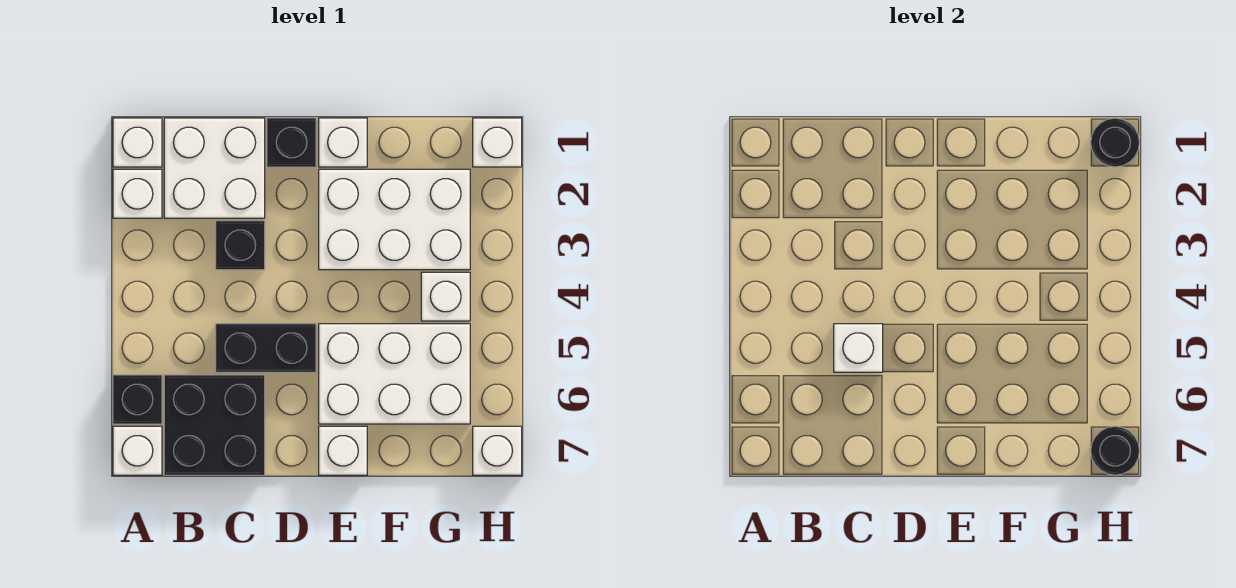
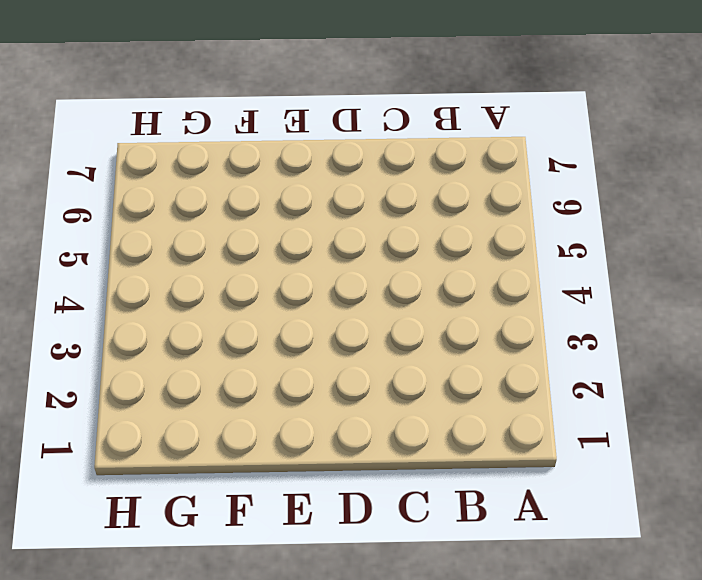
none -> white brick A1 level 1
none -> white brick A2 level 1
none -> black brick A6 level 1

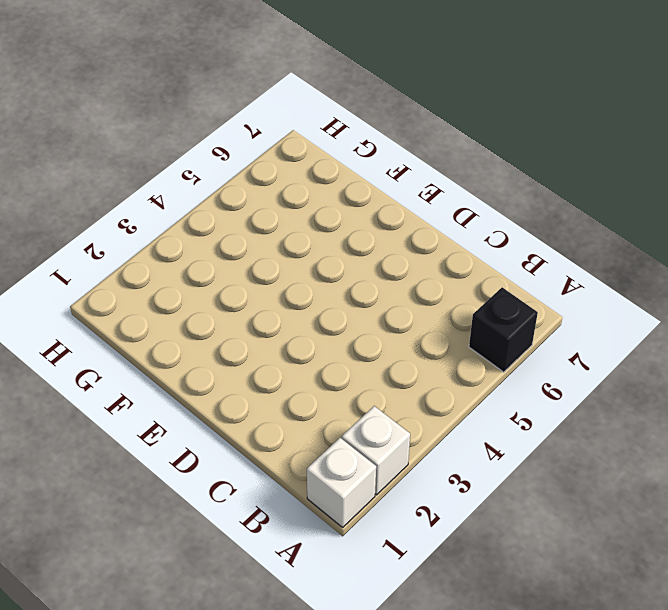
none -> white brick A7 level 1
none -> white brick B1:C2 level 1
none -> black brick B6:C7 level 1

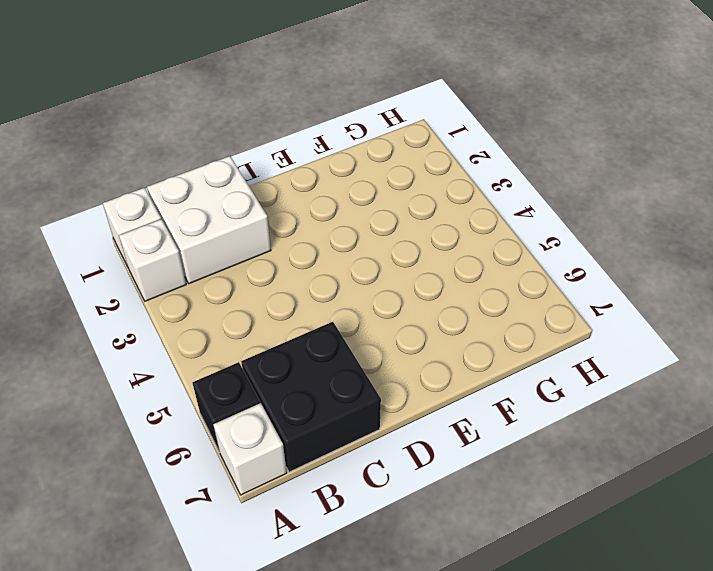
none -> black brick C3 level 1
none -> black brick C5:D5 level 1
none -> black brick D1 level 1

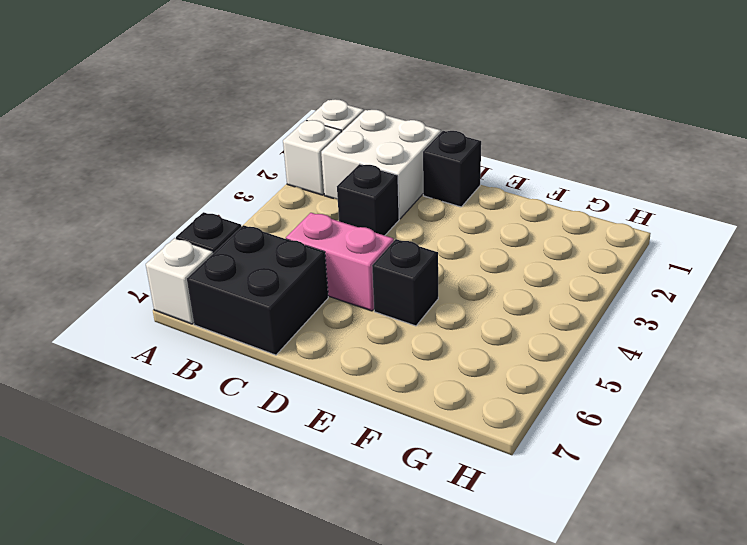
pink brick C5:D5 level 1 -> black brick C5:D5 level 1
black brick E5 level 1 -> white brick E5:G6 level 1
none -> white brick E1 level 1
none -> white brick E2:G3 level 1
none -> white brick E7 level 1

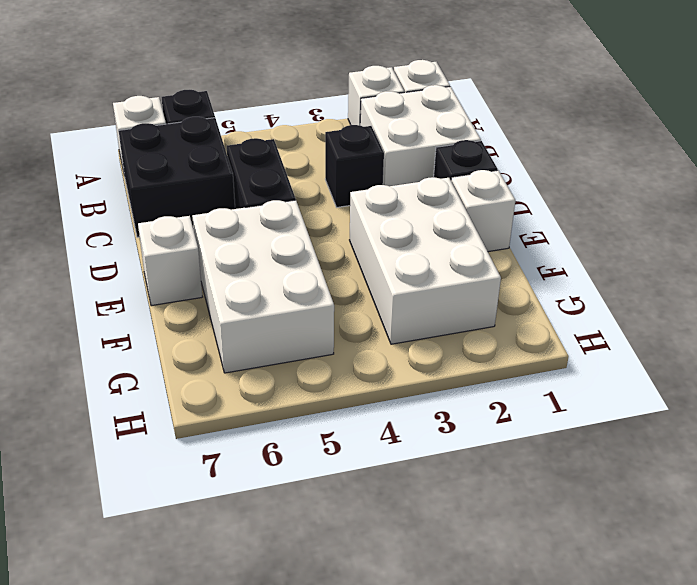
none -> white brick G4 level 1
none -> white brick H1 level 1
none -> white brick H7 level 1

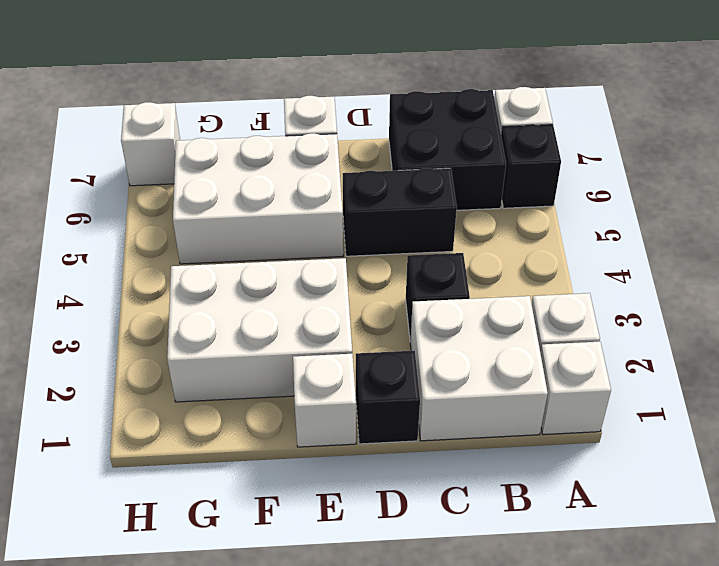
none -> white brick G4 level 1
none -> white brick H1 level 1
none -> white brick C5 level 2

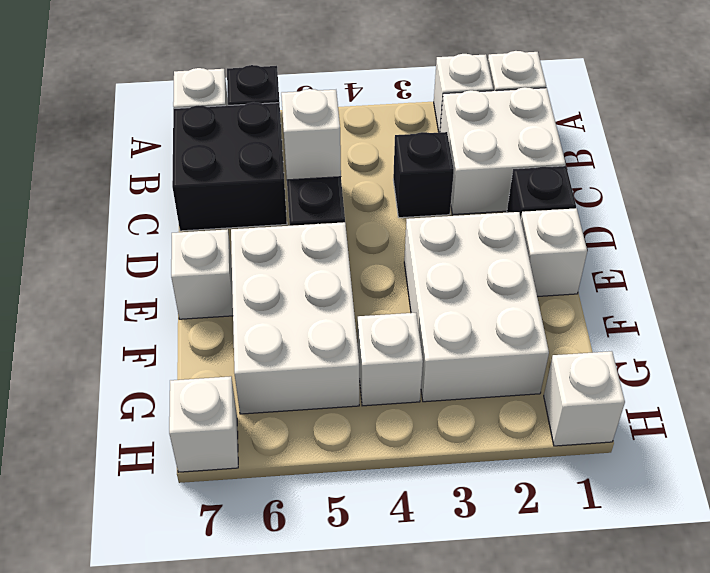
none -> black round brick H1 level 2
none -> black round brick H7 level 2

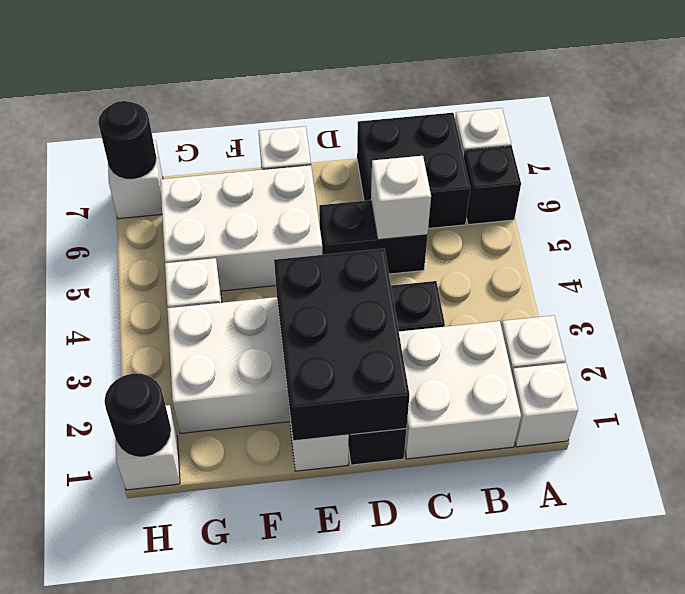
black brick D1:E3 level 2 -> none

